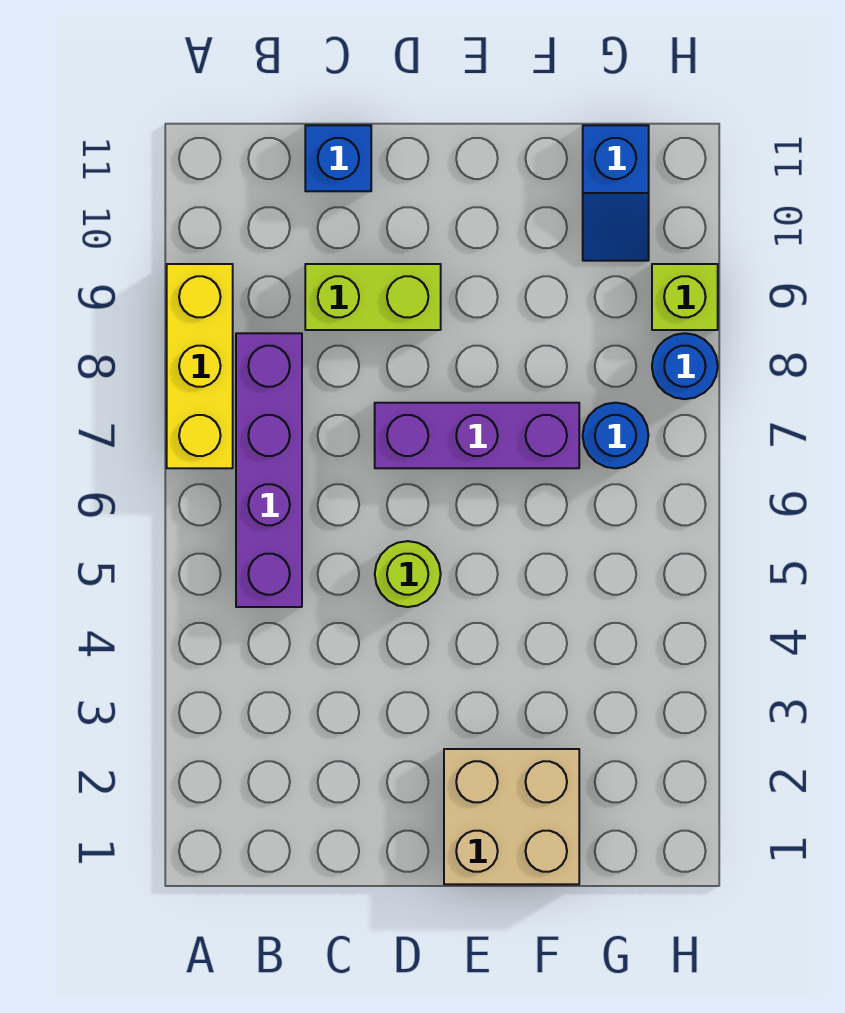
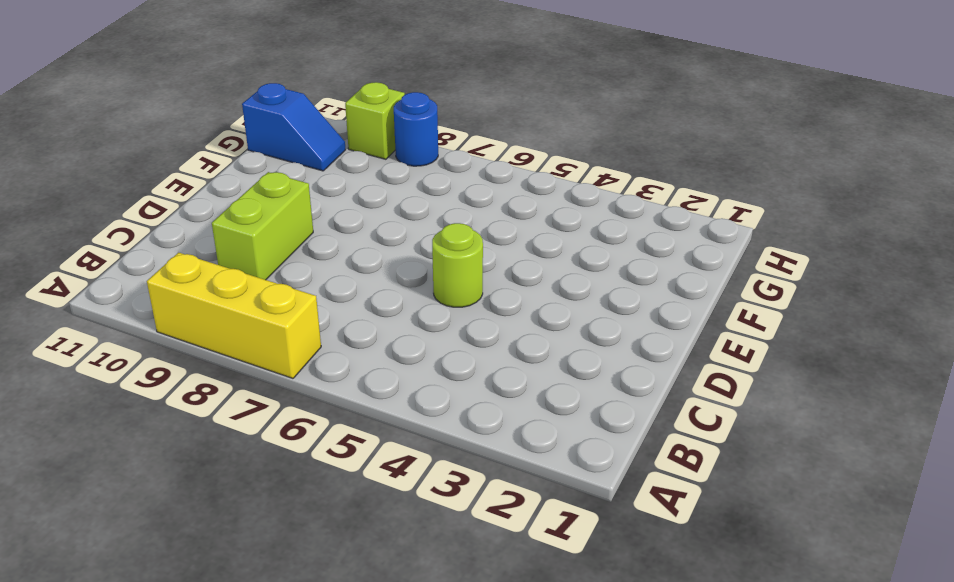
none -> purple brick B5:B8 level 1
none -> blue brick C11 level 1

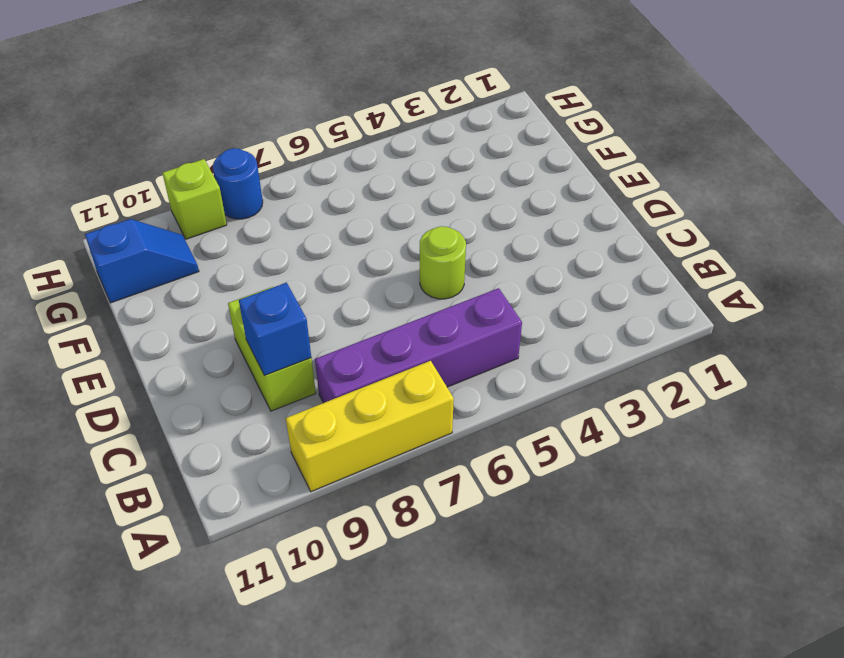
blue brick C9 level 2 -> blue brick C11 level 1
none -> purple brick D7:F7 level 1
none -> tan brick E1:F2 level 1

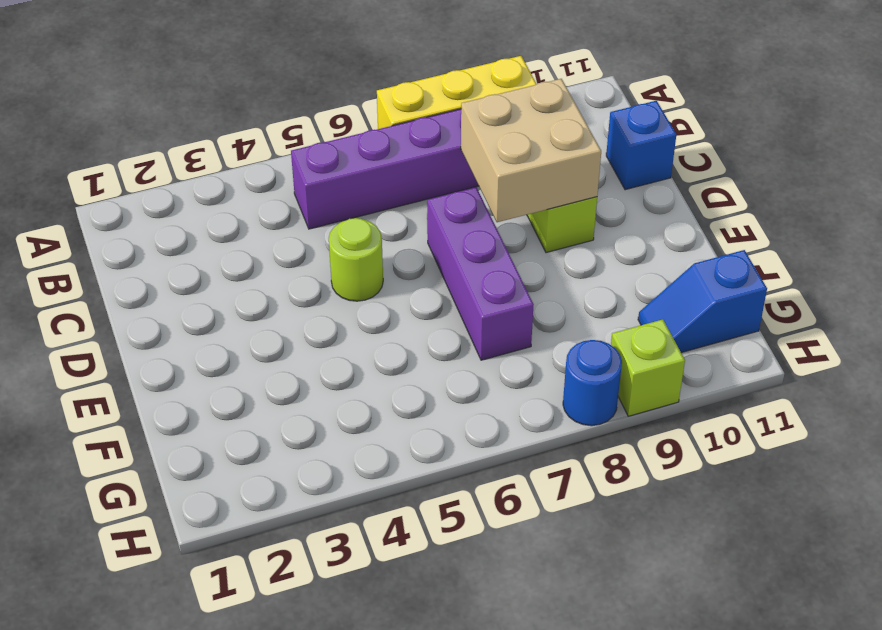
tan brick C8:D9 level 2 -> tan brick E1:F2 level 1
none -> blue round brick G7 level 1

